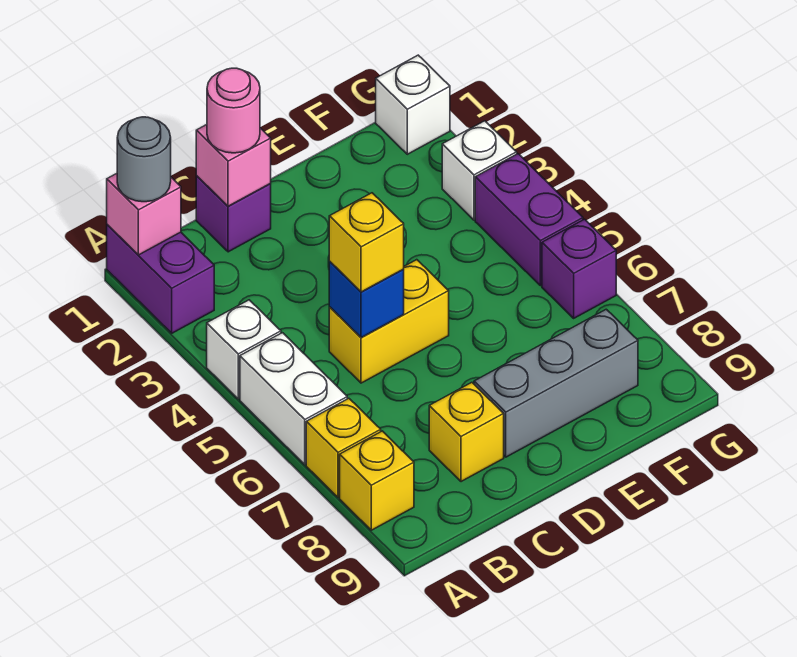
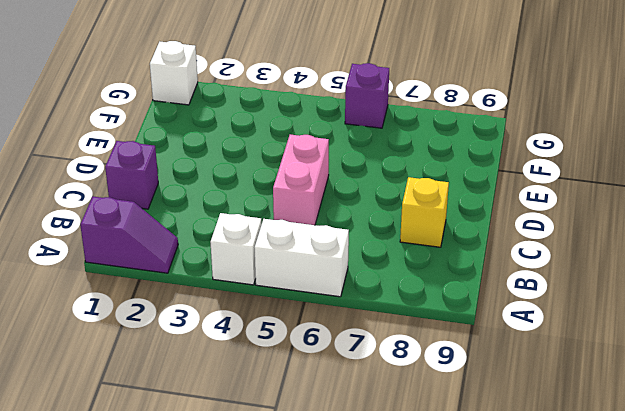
purple slope A1:A2 level 1 top 1 -> purple brick A1:A2 level 1
pink brick C5:D5 level 1 -> yellow brick C5:D5 level 1
none -> yellow brick A7 level 1
none -> yellow brick A8 level 1
none -> grey brick D8:F8 level 1

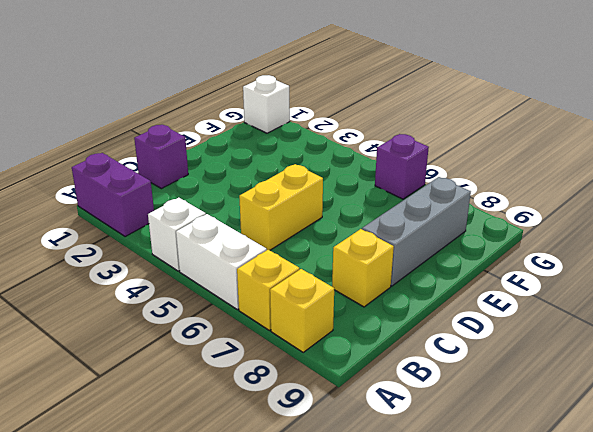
none -> white brick G3 level 1
none -> purple brick G4:G5 level 1
none -> pink brick A1 level 2

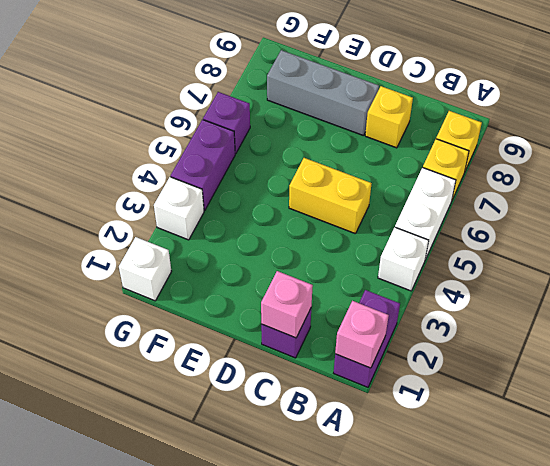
none -> blue brick C5 level 2
none -> grey round brick A1 level 3
none -> pink round brick C1 level 3

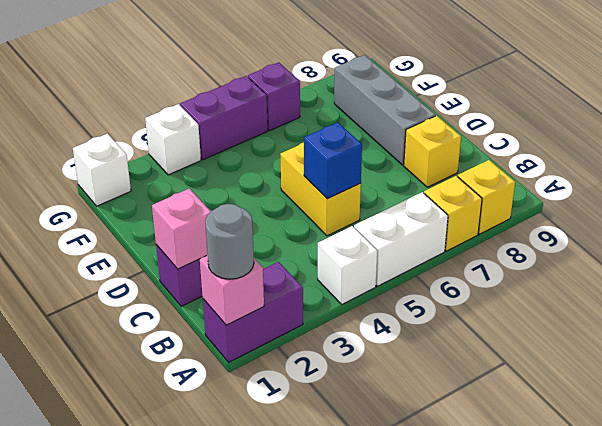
none -> pink round brick C1 level 3
none -> yellow brick C5 level 3

